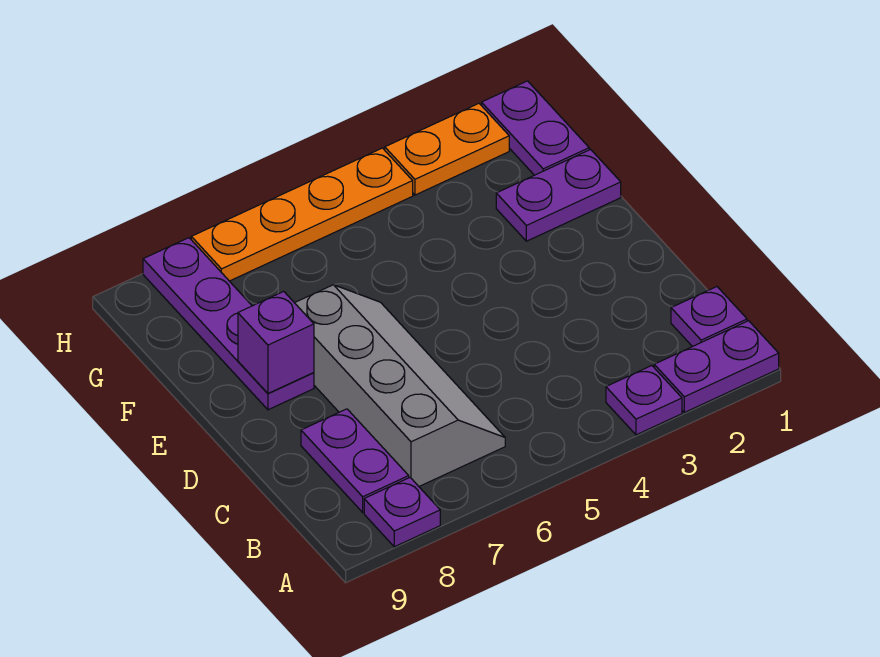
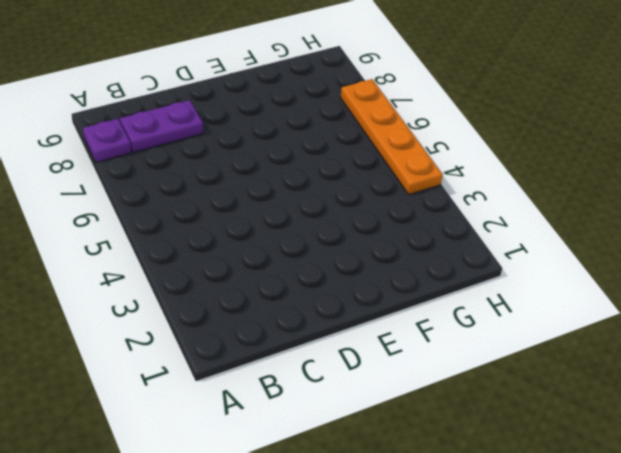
none -> purple plate A1:A2 level 1
none -> purple plate A3 level 1
none -> purple plate B1 level 1

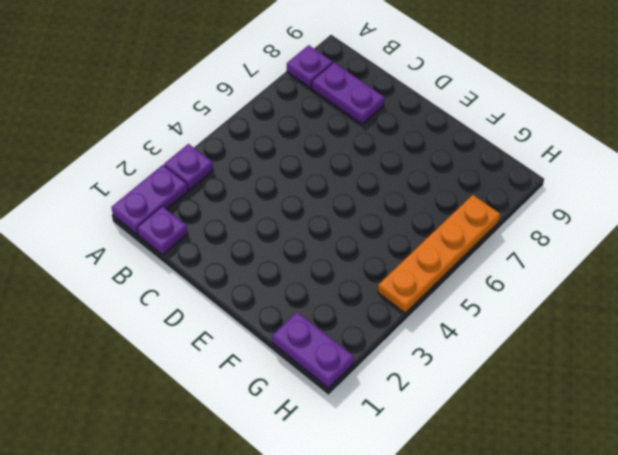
none -> grey slope B6:E7 level 1 top 7
none -> purple plate E8:H8 level 1
none -> purple plate F1:F2 level 1

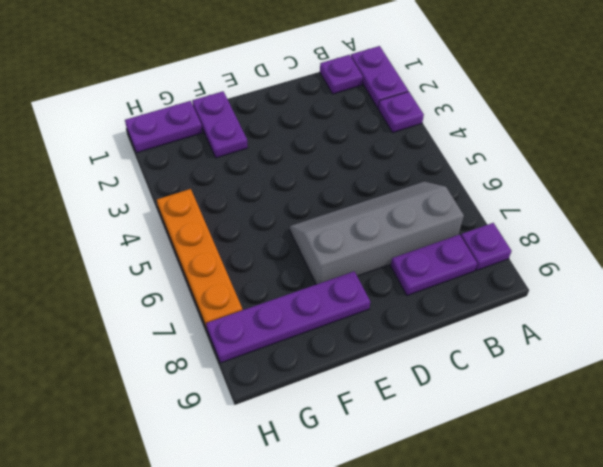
none -> orange plate H2:H3 level 1
none -> purple brick E8 level 2

